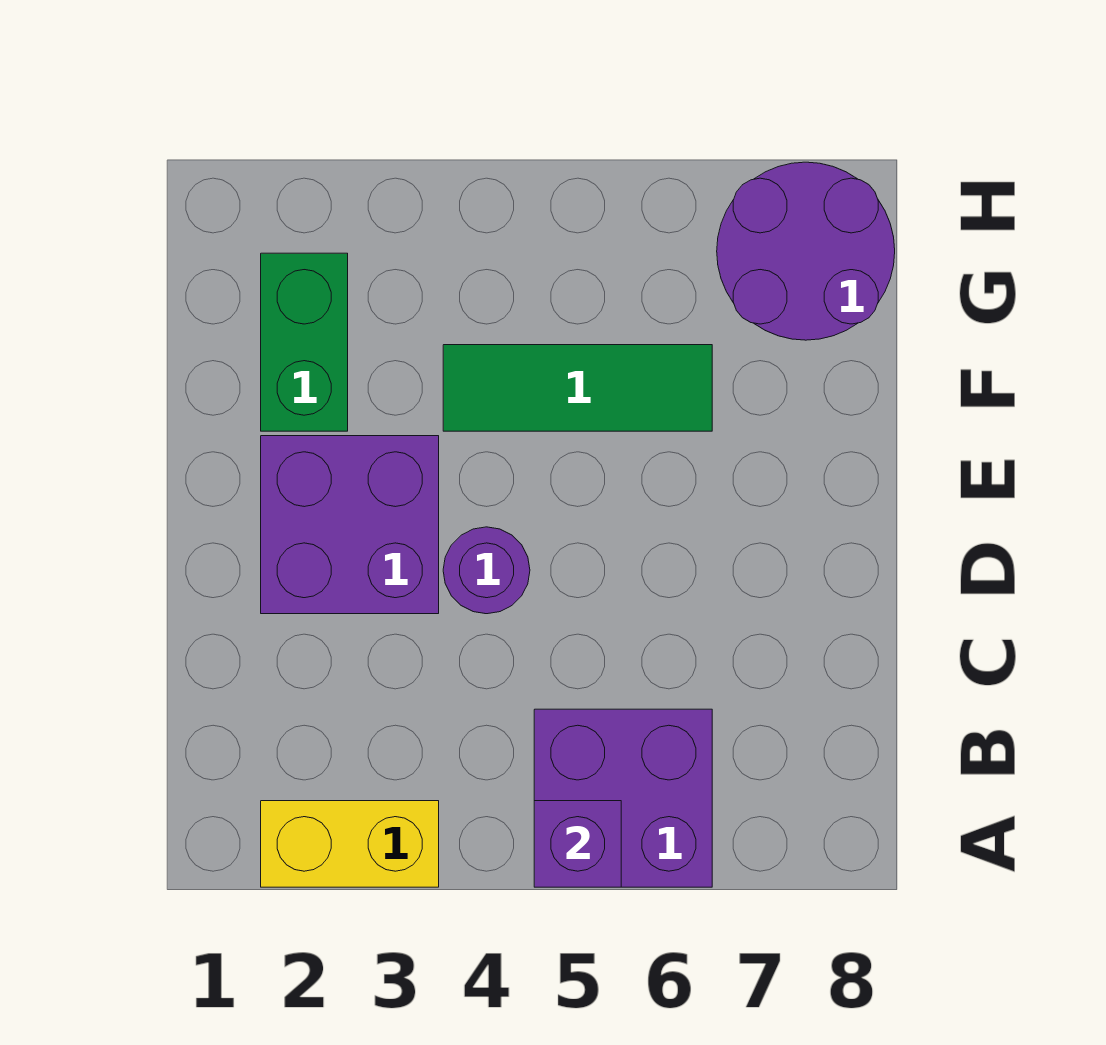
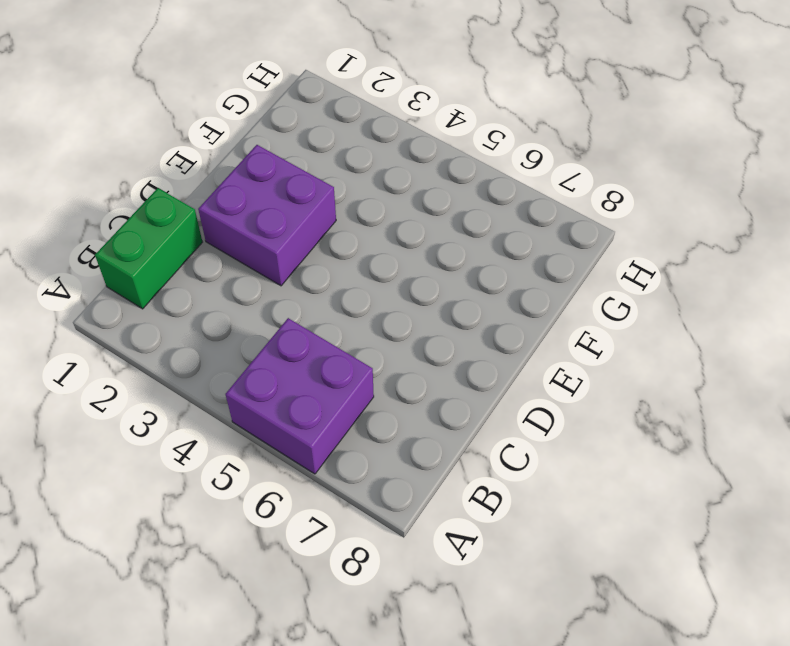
green brick B1:C1 level 1 -> green brick F2:G2 level 1
none -> yellow brick A2:A3 level 1
none -> purple round brick D4 level 1

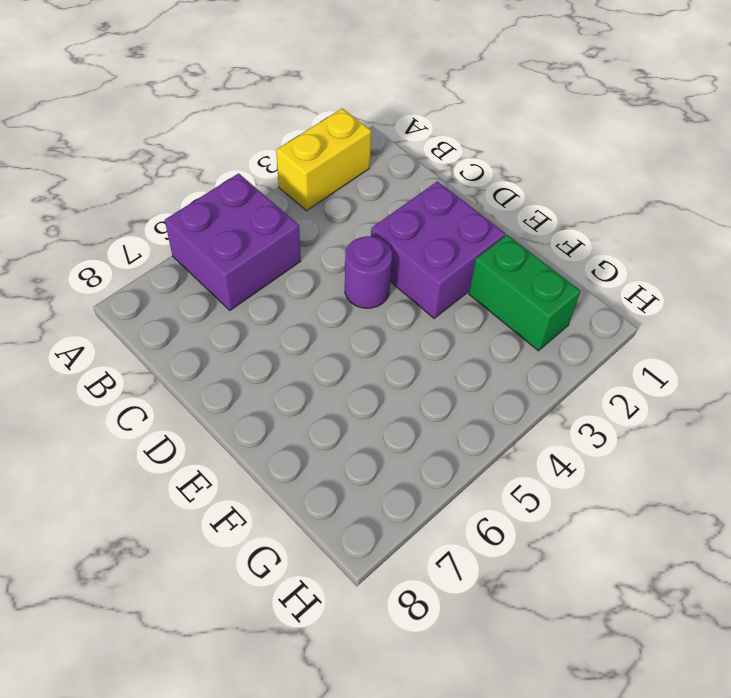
none -> green tile F4:F6 level 1
none -> purple round brick G7:H8 level 1

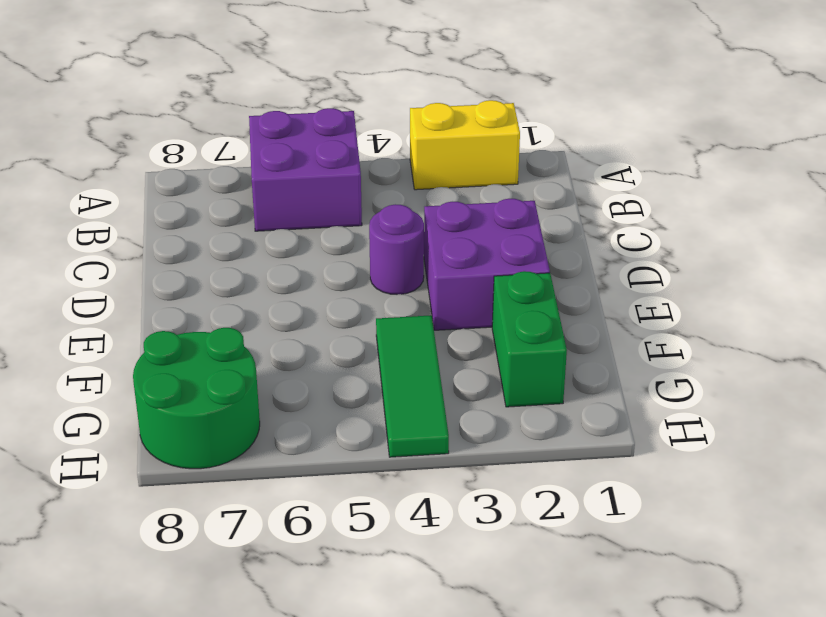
green tile F4:H4 level 1 -> green tile F4:F6 level 1
green round brick G7:H8 level 1 -> purple round brick G7:H8 level 1
none -> purple brick A5 level 2

